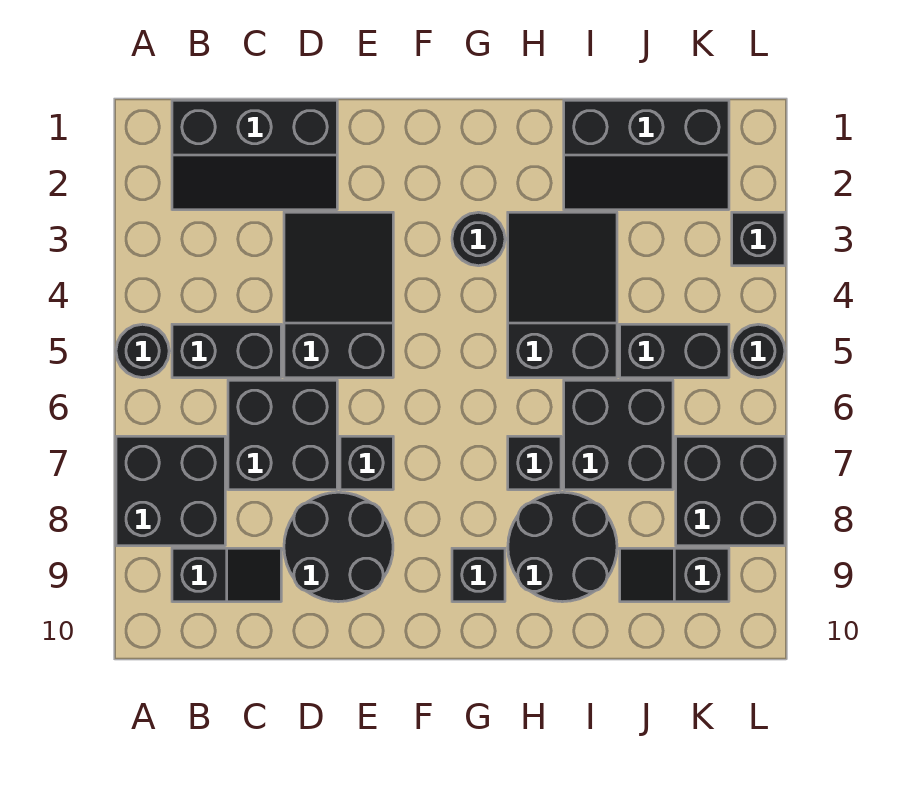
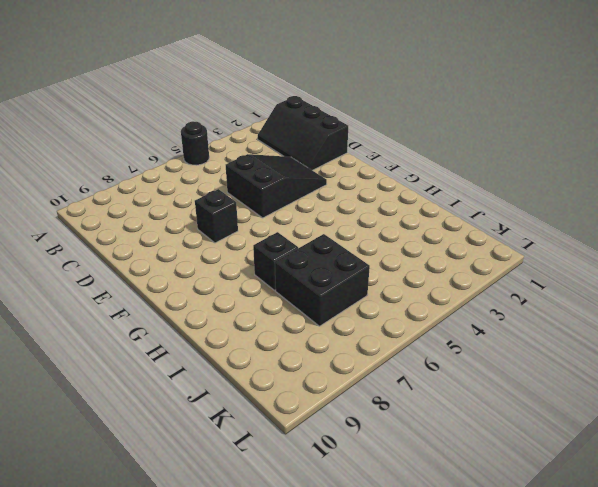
none -> black brick A7:B8 level 1
none -> black brick B5:C5 level 1
none -> black slope B9:C9 level 1 top B

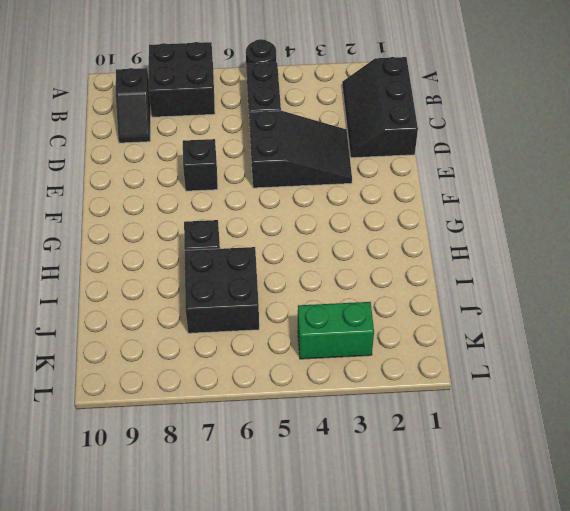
green brick K3:K4 level 1 -> none
none -> black brick C6:D7 level 1
none -> black round brick D8:E9 level 1
none -> black round brick G3 level 1

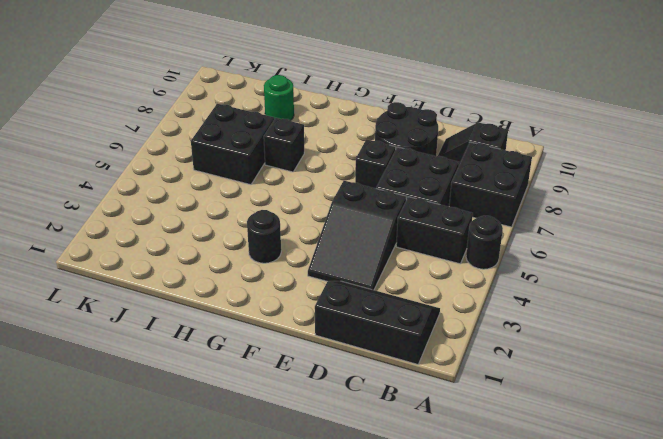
green round brick I9 level 1 -> black round brick H8:I9 level 1
none -> black brick G9 level 1
none -> black slope H3:I5 level 1 top 5
none -> black slope I1:K2 level 1 top 1

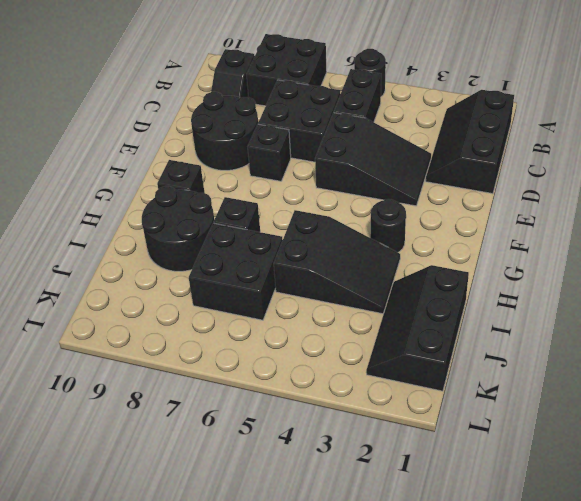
none -> black brick J5:K5 level 1
none -> black slope J9:K9 level 1 top K
none -> black brick K7:L8 level 1

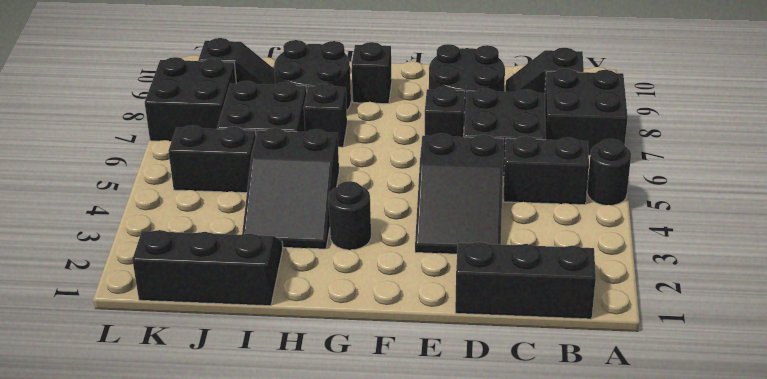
none -> black brick L3 level 1
none -> black round brick L5 level 1

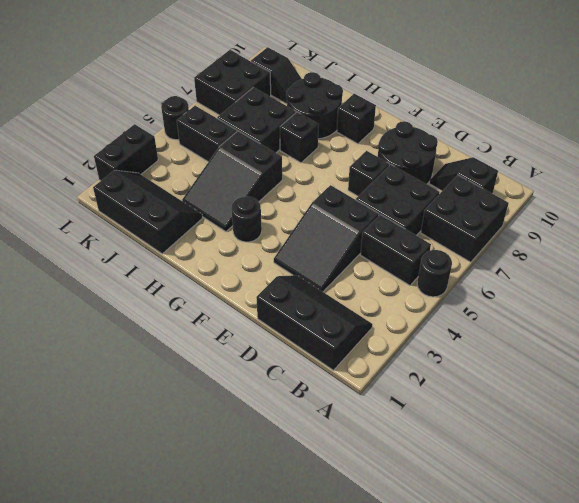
black brick L2:L3 level 1 -> black brick L3 level 1

